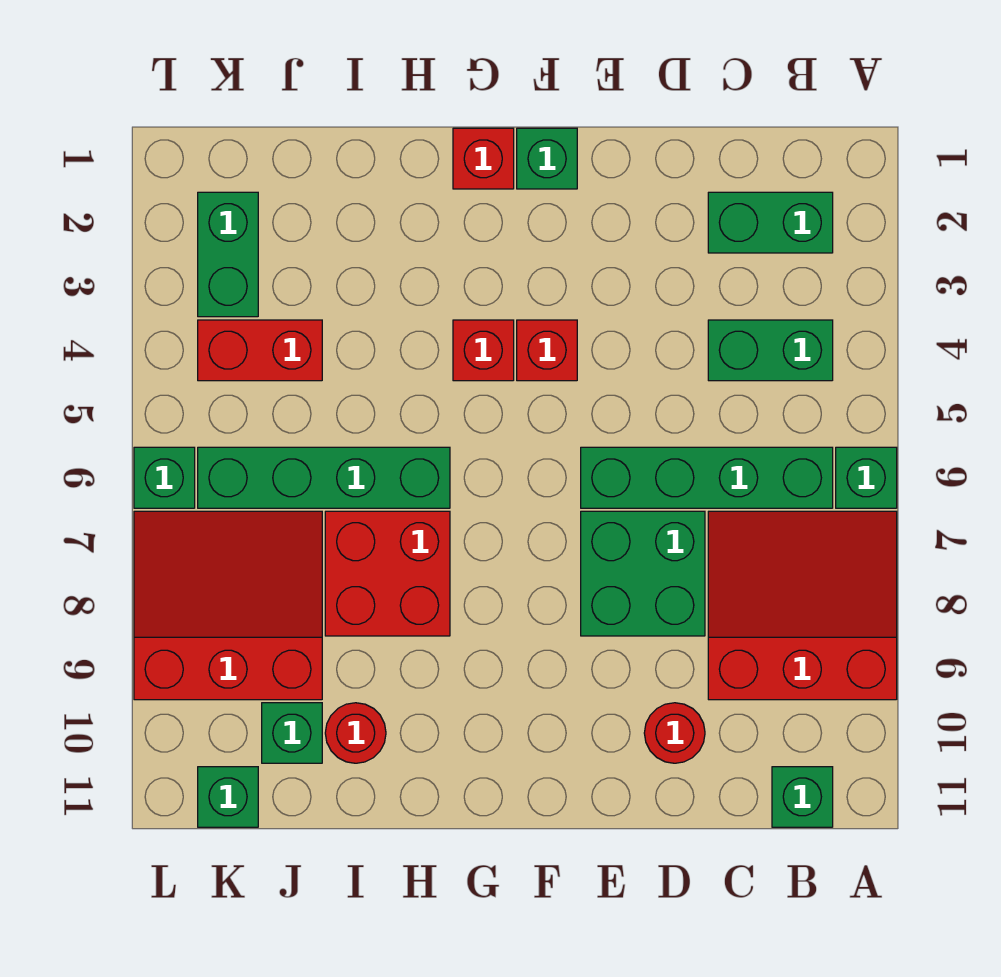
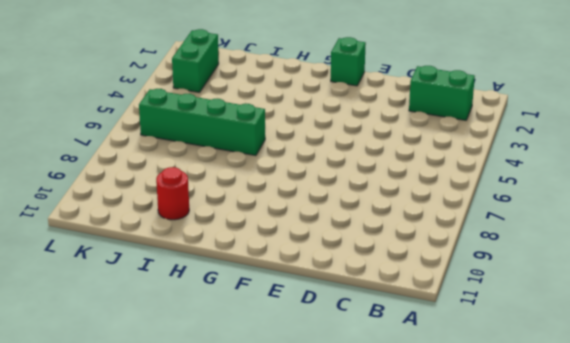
none -> green brick A6 level 1
none -> red slope A7:C9 level 1 top 9
none -> green brick B4:C4 level 1

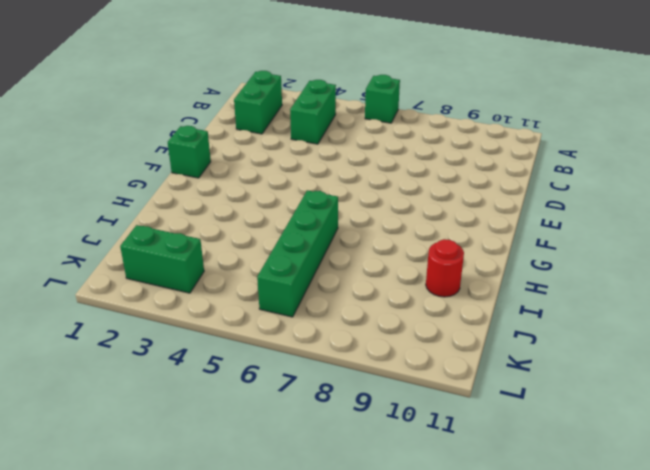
none -> red slope A7:C9 level 1 top 9
none -> green brick B6:E6 level 1
none -> green brick B11 level 1

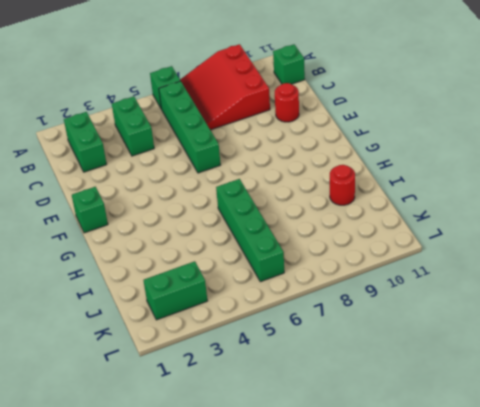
none -> green brick D7:E8 level 1
none -> red brick F4 level 1
none -> red brick G1 level 1

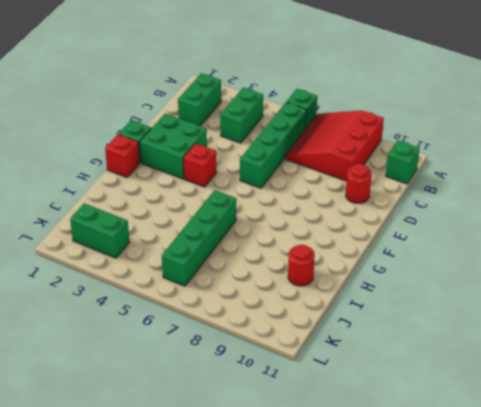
green brick E2:F3 level 1 -> green brick D7:E8 level 1
none -> red brick G4 level 1
none -> red brick H7:I8 level 1
none -> red brick J4:K4 level 1

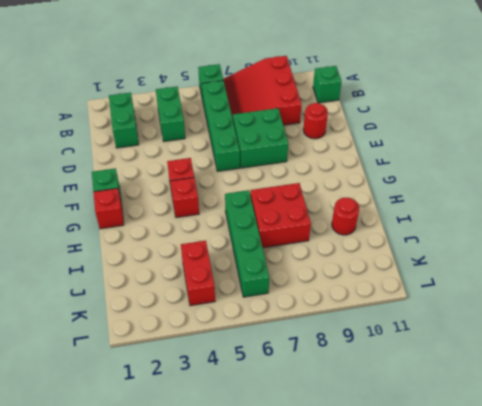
none -> red slope J7:L9 level 1 top 9
none -> green brick J10 level 1
none -> green brick K2:K3 level 1

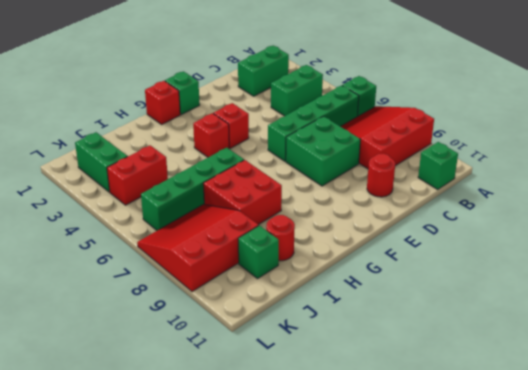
none -> green brick K11 level 1
none -> green brick L6 level 1

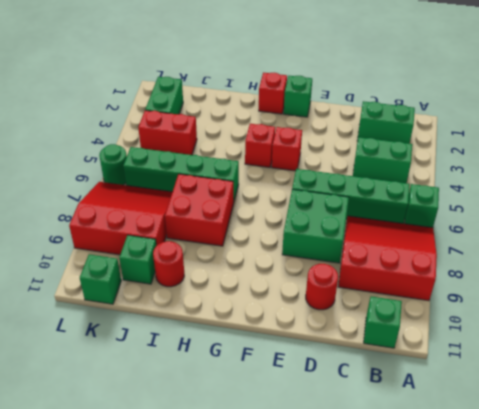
green round brick L6 level 1 -> green brick L6 level 1

